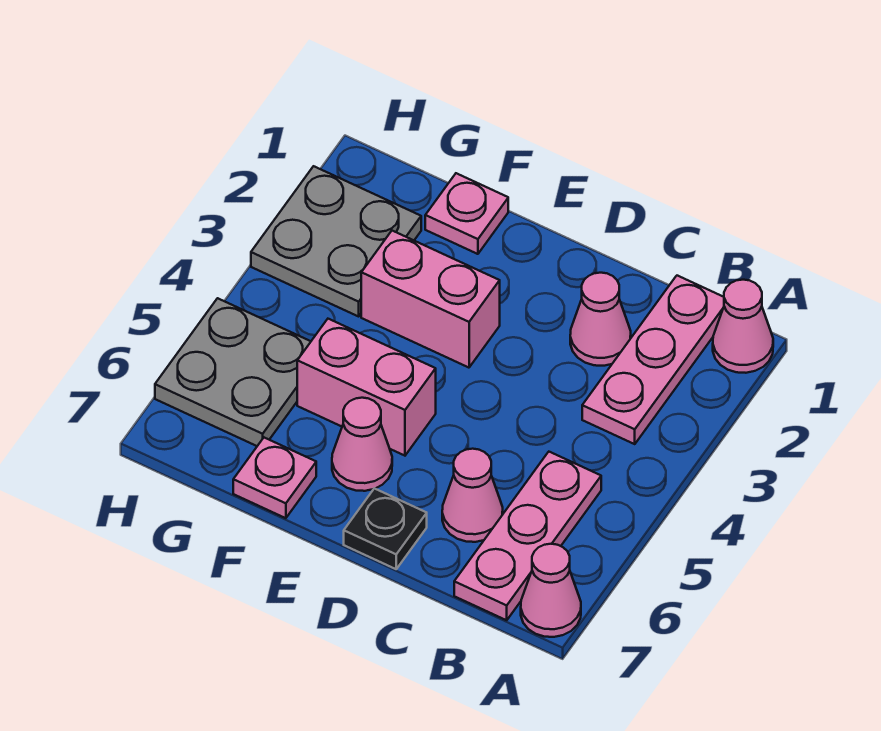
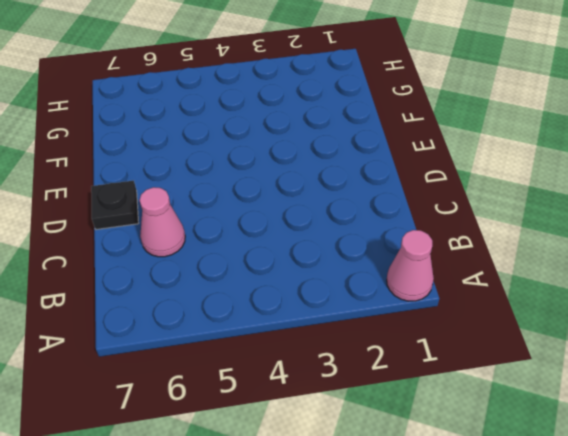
none -> pink cone A7 level 1
none -> pink plate B1:B3 level 1
none -> pink plate B5:B7 level 1

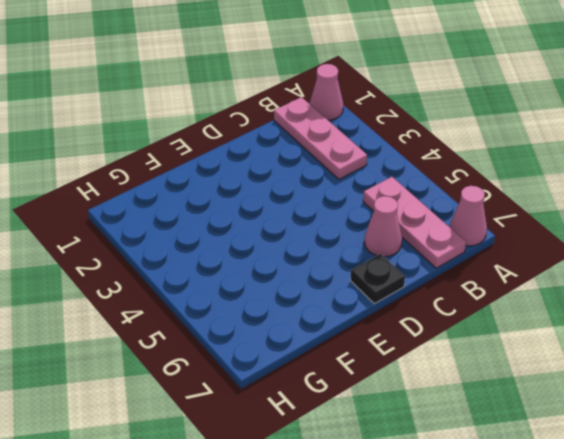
none -> pink cone C2 level 1
none -> pink brick E3:F3 level 1
none -> pink brick E5:F5 level 1

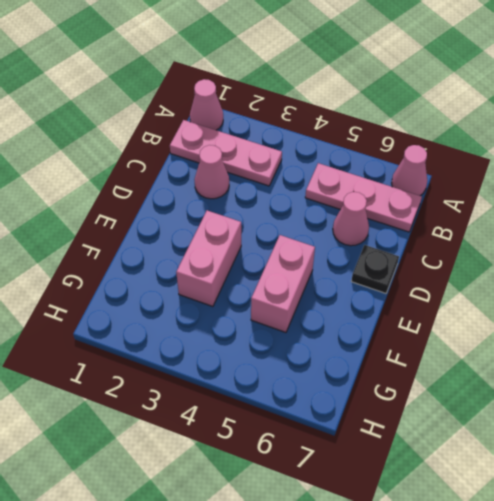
none -> pink cone E6 level 1
none -> pink plate F1 level 1
none -> pink plate F7 level 1

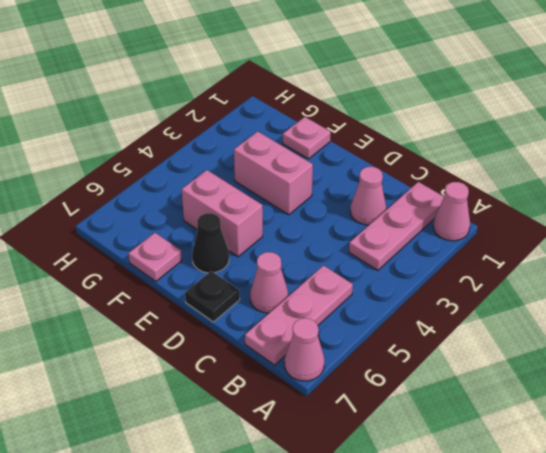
black cone E6 level 1 -> pink cone E6 level 1
none -> grey plate G2:H3 level 1
none -> grey plate G5:H6 level 1

